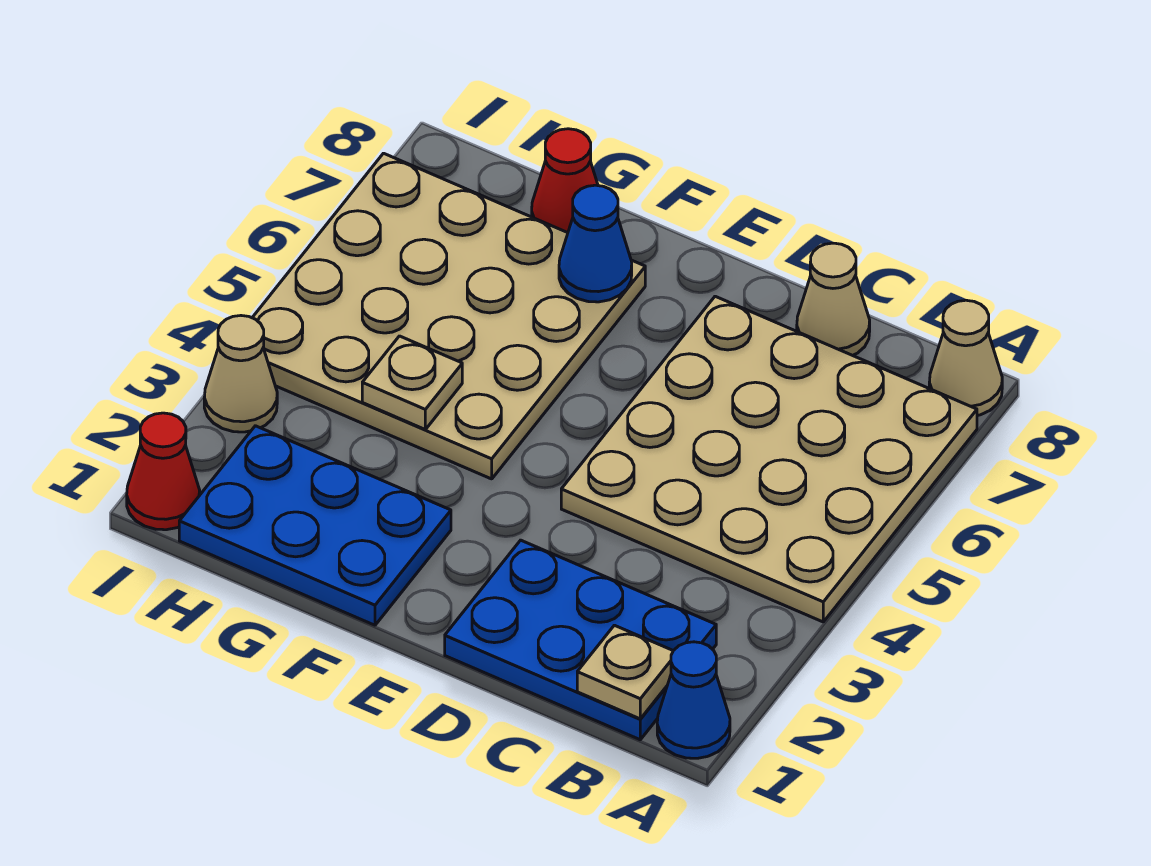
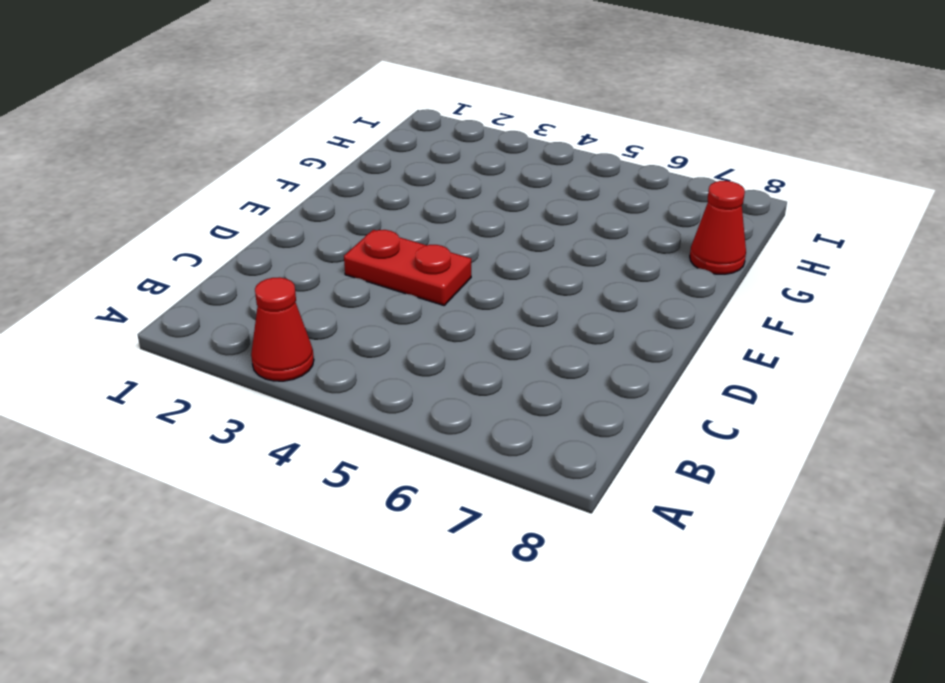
red cone A3 level 1 -> red cone I1 level 1
red plate D3:D4 level 1 -> tan plate A4:D7 level 1
none -> blue cone A1 level 1
none -> tan cone A8 level 1
none -> blue plate B1:D2 level 1

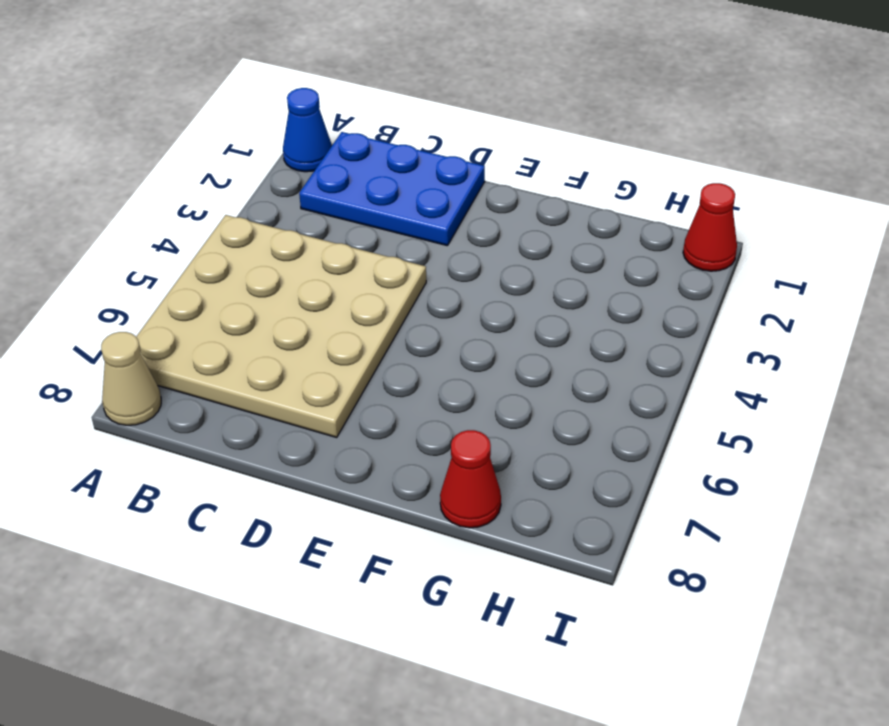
none -> tan cone C8 level 1
none -> blue plate F1:H2 level 1
none -> tan plate F4:I7 level 1

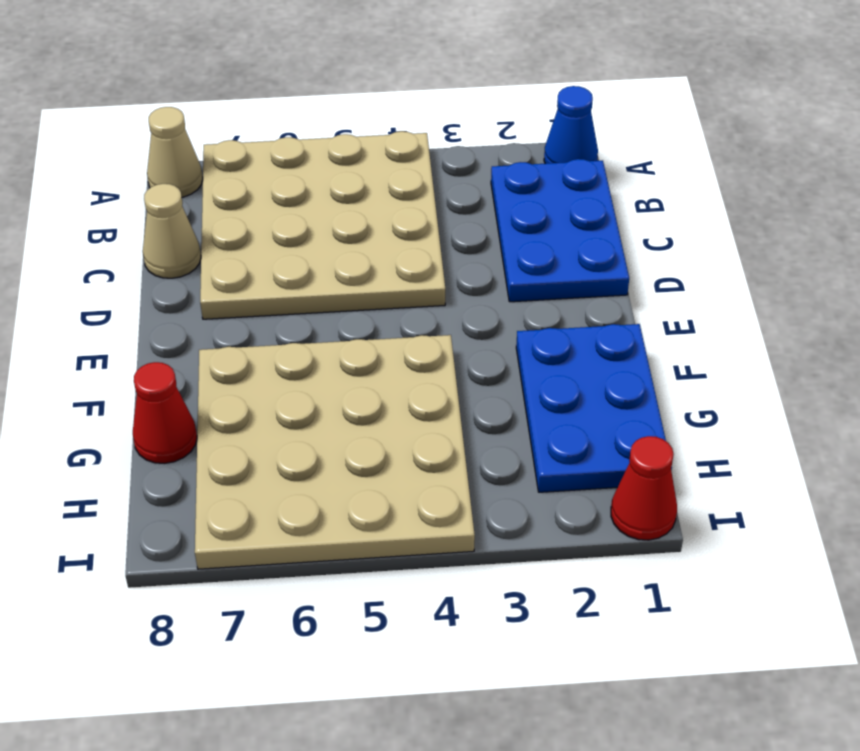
none -> tan cone I3 level 1
none -> tan plate B1 level 2
none -> blue cone F7 level 2

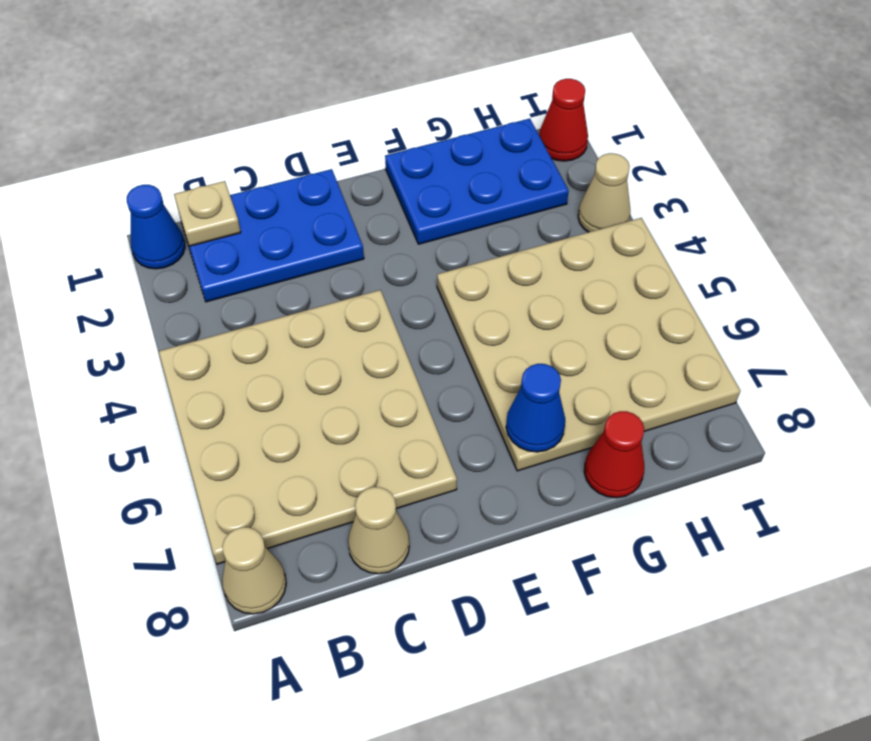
none -> tan plate G4 level 2

